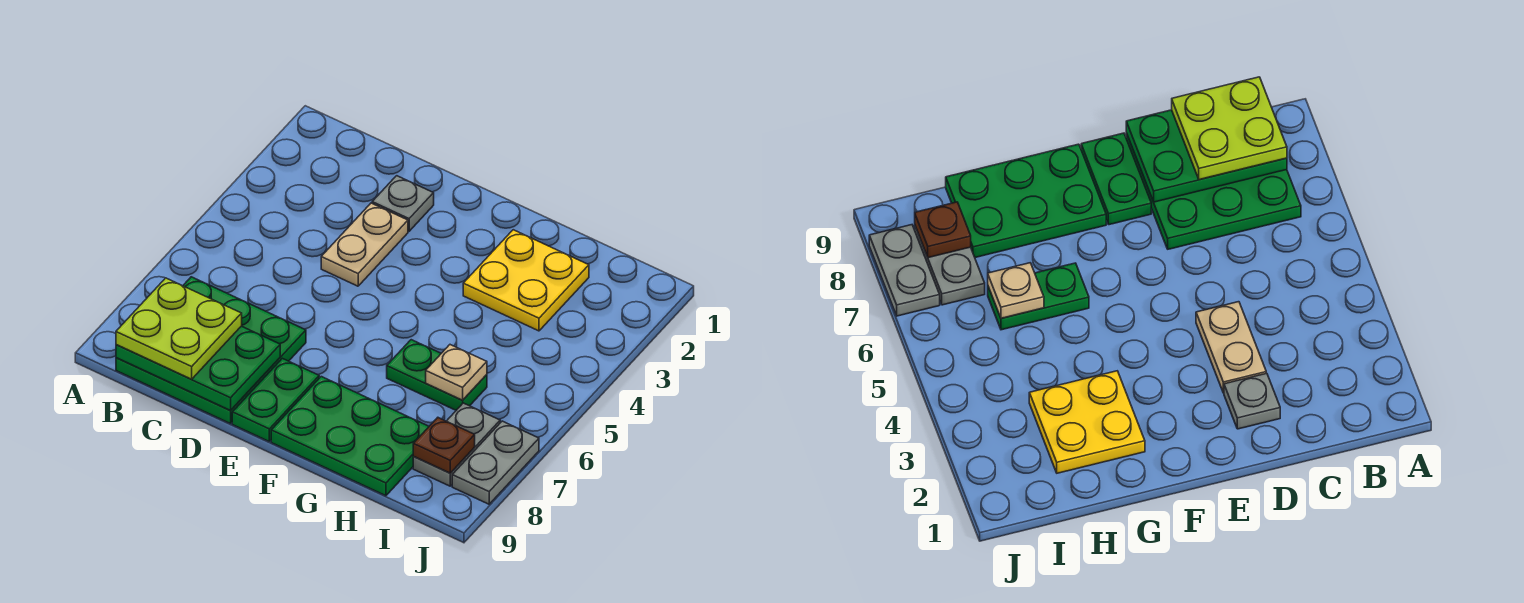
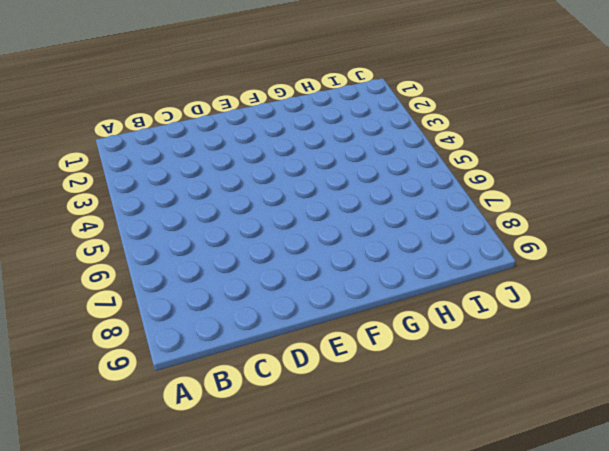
none -> green plate B7:D9 level 1
none -> grey plate D2 level 1
none -> tan plate D3:D4 level 1

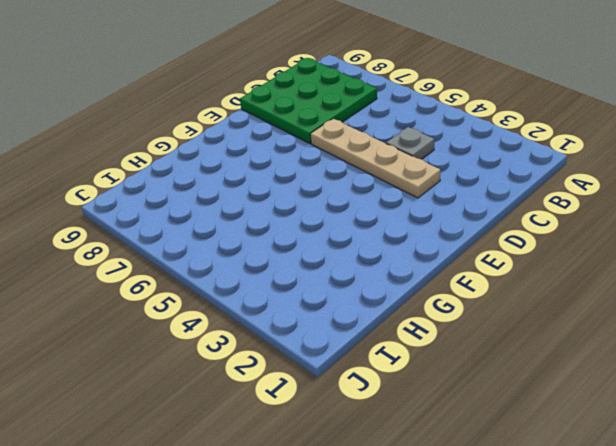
grey plate C4 level 1 -> grey plate D2 level 1
tan plate D3:D6 level 1 -> tan plate D3:D4 level 1
none -> green plate E8:E9 level 1
none -> green plate F8:H9 level 1
none -> yellow plate G2:H3 level 1

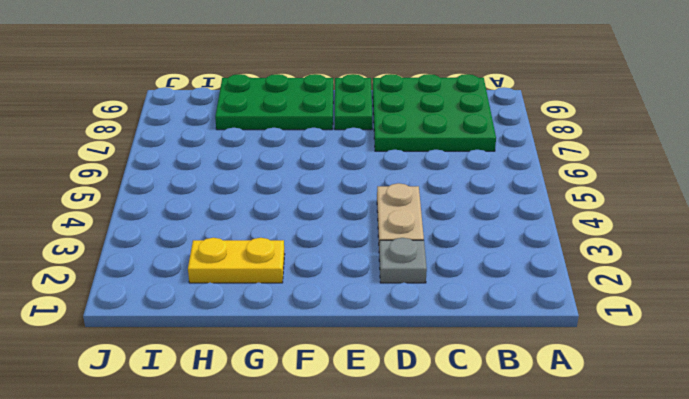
yellow plate G2:H2 level 1 -> yellow plate G2:H3 level 1
none -> green plate G6:H6 level 1
none -> grey plate I7:I8 level 1
none -> grey plate J7:J8 level 1

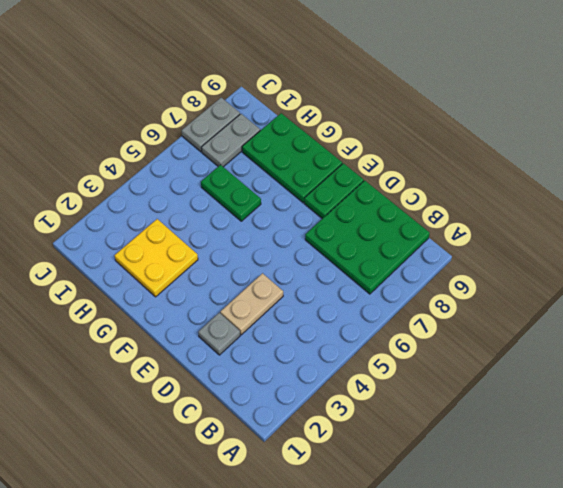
none -> green plate B8:D9 level 2
none -> tan plate H6 level 2
none -> brown plate I8 level 2

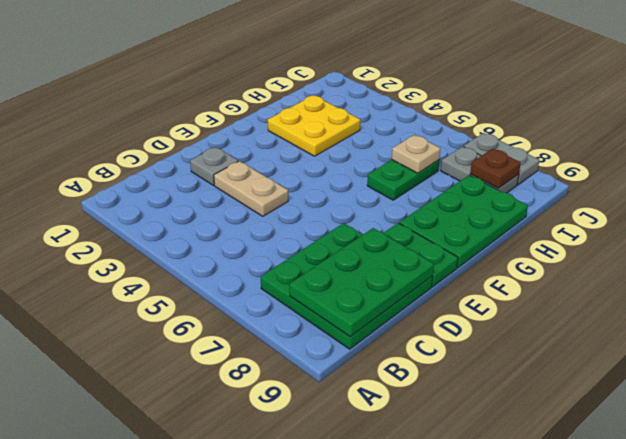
none -> lime plate B8:C9 level 3

